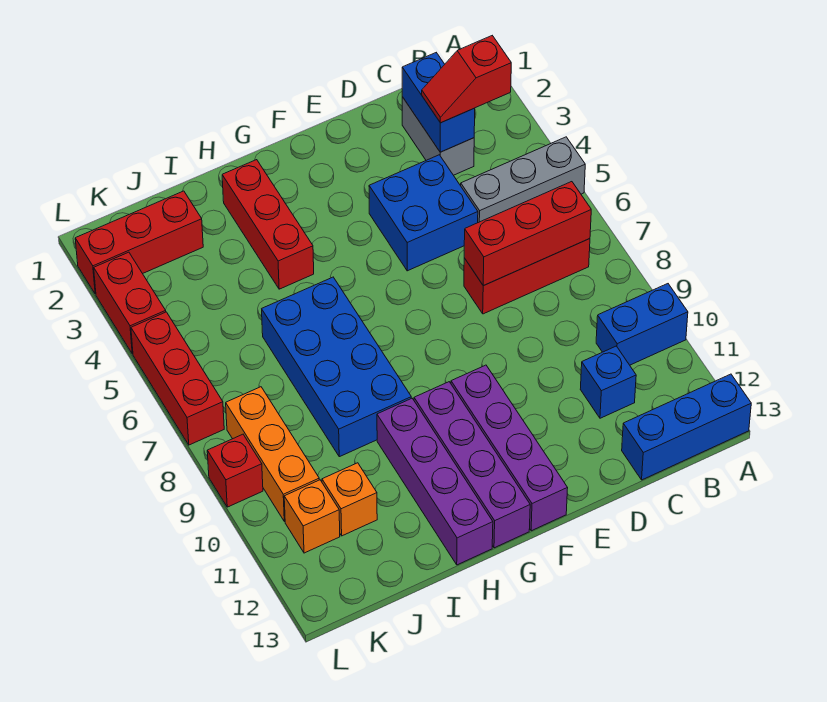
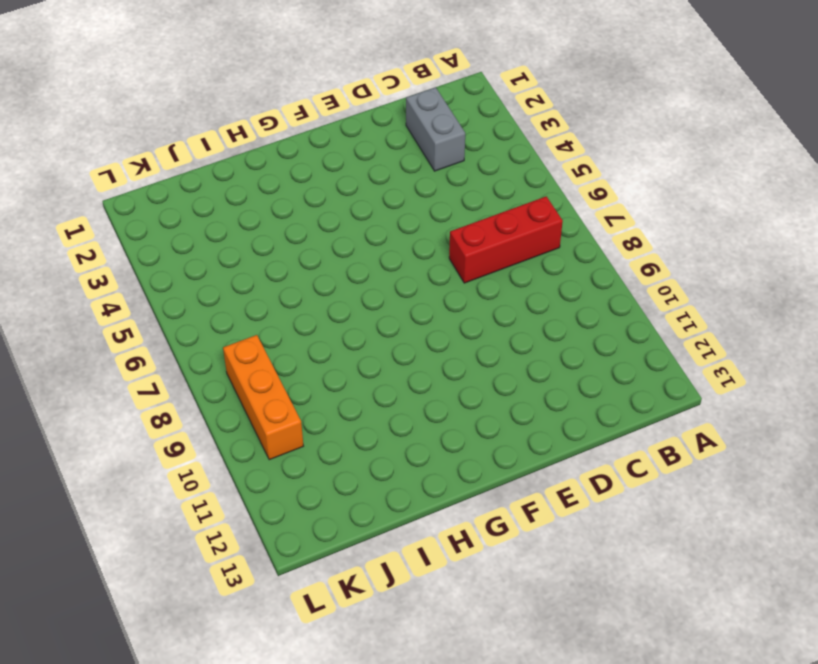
none -> grey brick A5:C5 level 1
none -> blue brick A10:B10 level 1
none -> blue brick A13:C13 level 1

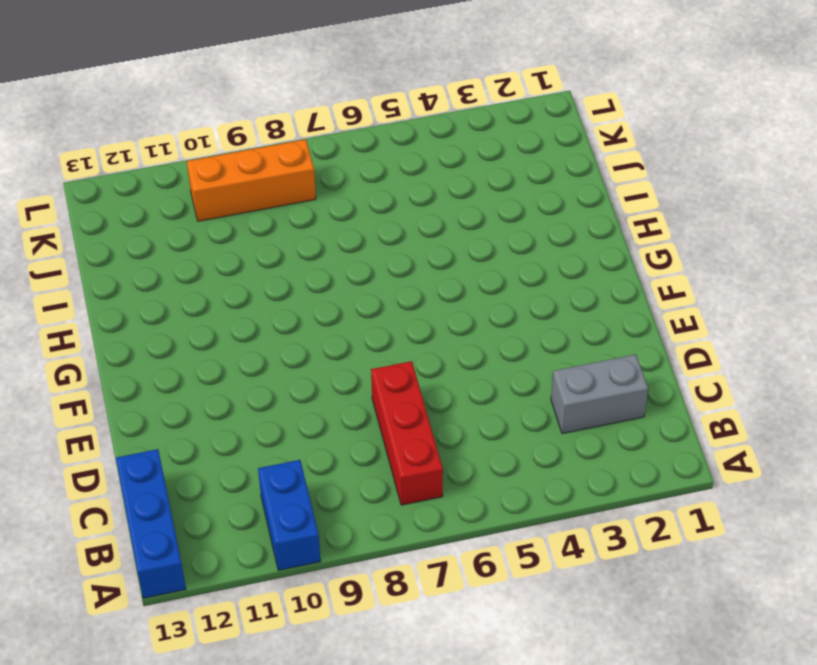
none -> grey brick A5:C5 level 1
none -> blue brick C11 level 1
none -> blue brick D4:E5 level 1

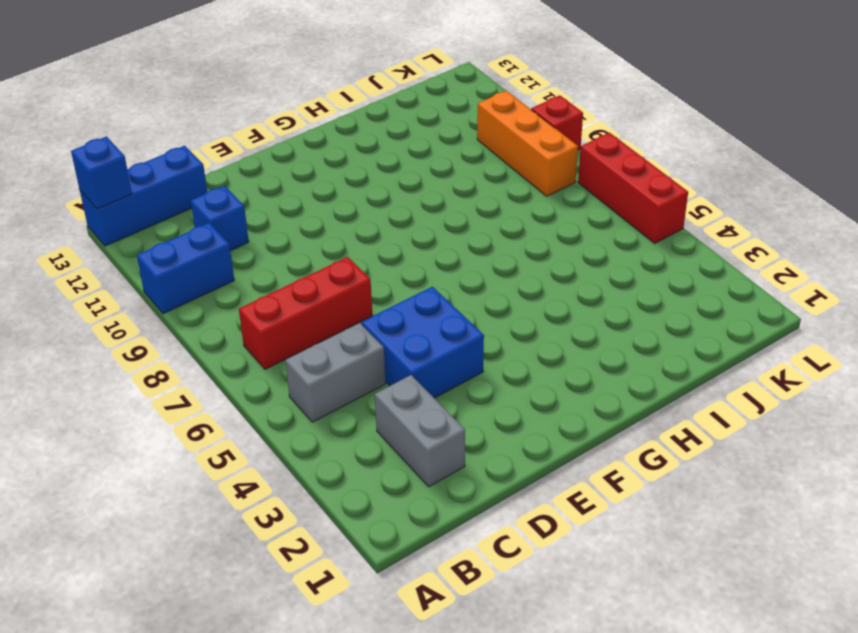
blue brick A13 level 2 -> none
grey brick B5:C5 level 1 -> grey brick A5:C5 level 1
none -> purple brick F10:F13 level 1
none -> purple brick G10:G13 level 1
none -> red brick H2:H4 level 1

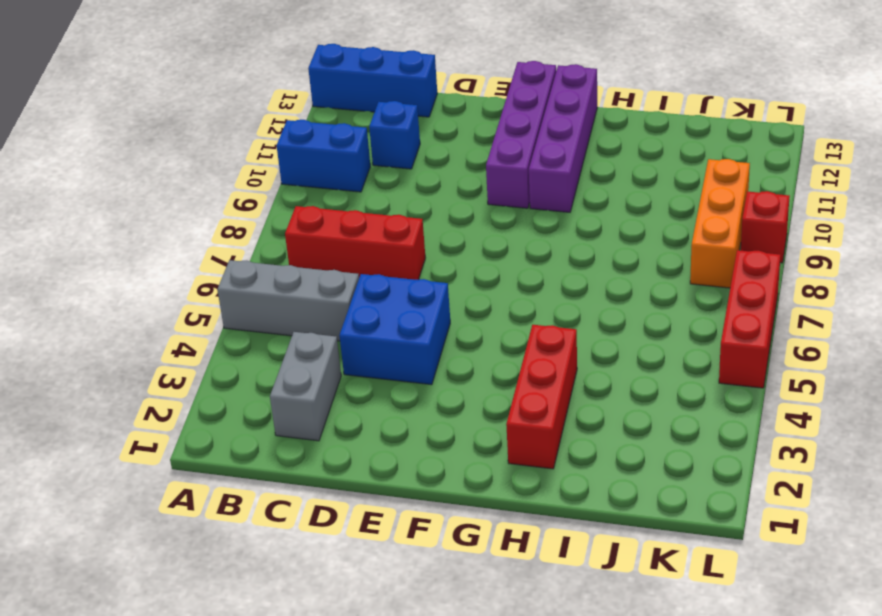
none -> blue brick H6:I9 level 1
none -> purple brick H10:H13 level 1
none -> red brick J2:L2 level 1

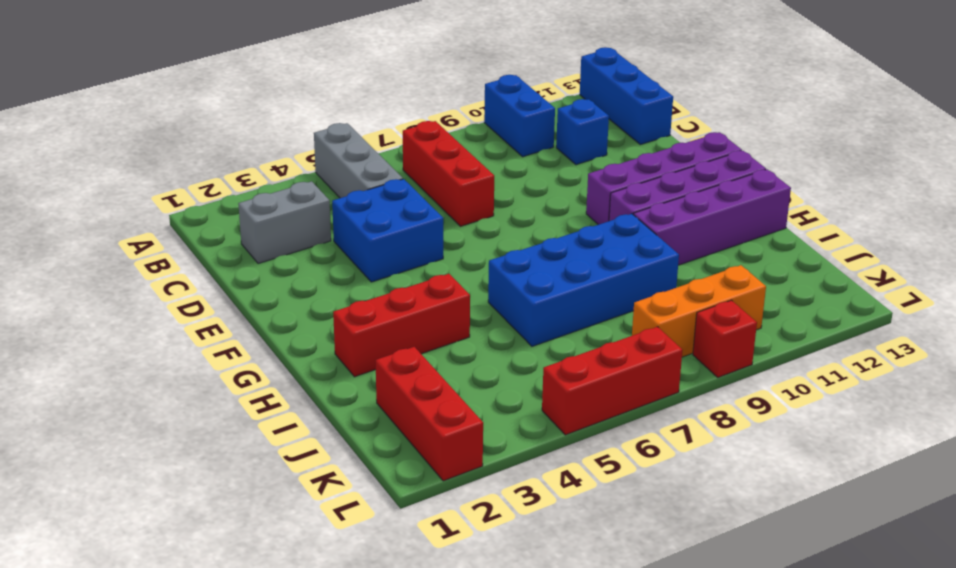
none -> orange brick J11 level 1
none -> orange brick K11 level 1
none -> red brick L3:L4 level 1

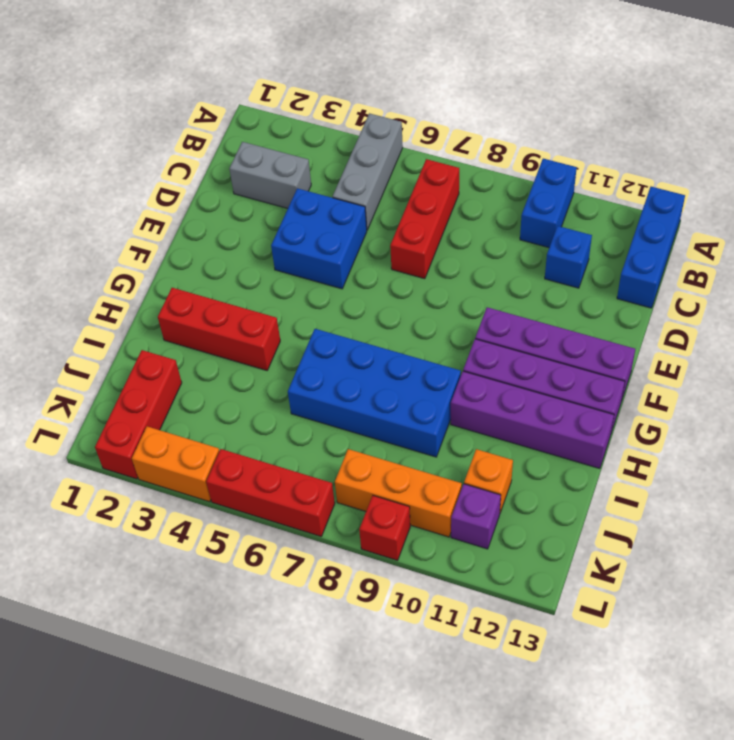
purple brick K11 level 1 -> orange brick K11 level 1
orange brick L3:L4 level 1 -> red brick L3:L4 level 1
none -> red brick B7:D7 level 2
none -> blue brick C2:C3 level 2
none -> red slope B3:C3 level 3 top B

